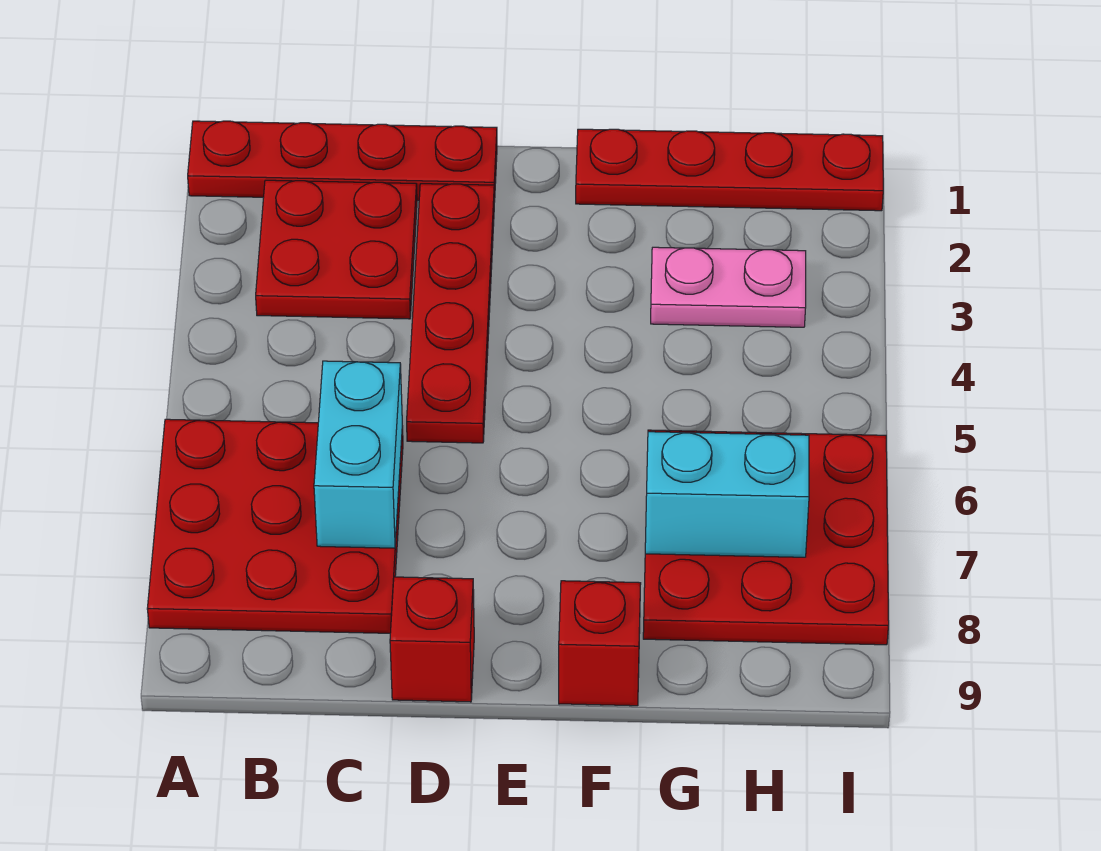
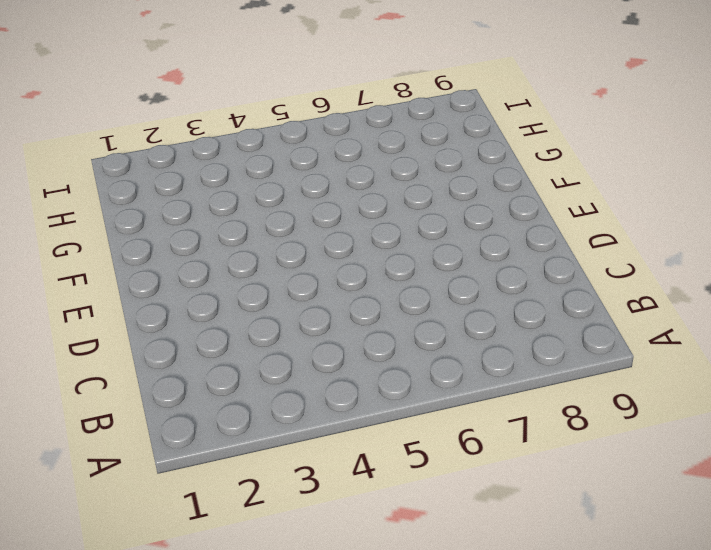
none -> red plate A1:D1 level 1
none -> red plate A6:C8 level 1

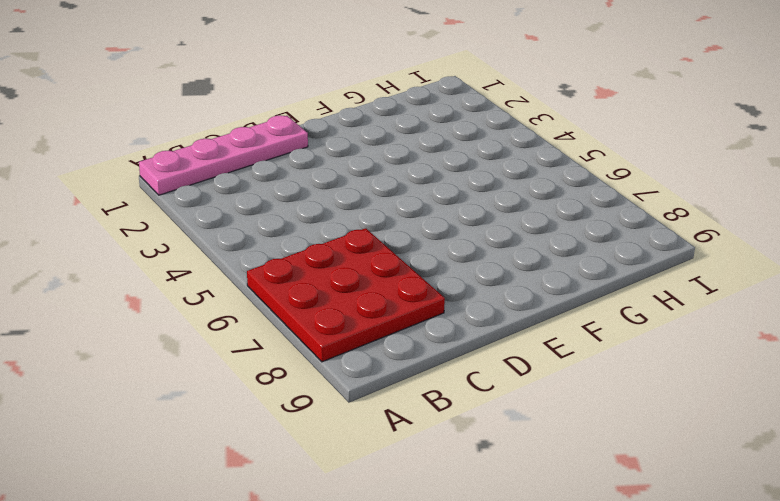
pink plate A1:D1 level 1 -> red plate A1:D1 level 1
none -> red plate B2:C3 level 1
none -> red plate D2:D5 level 1

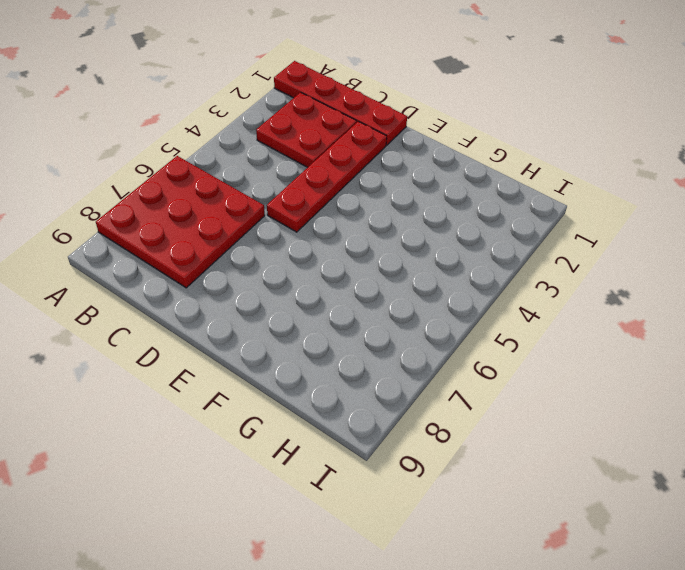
none -> red brick D9 level 1
none -> red plate F1:I1 level 1

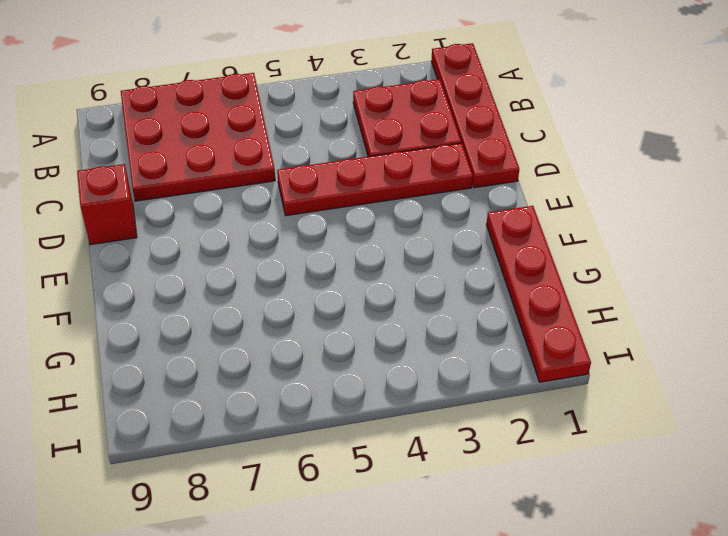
none -> red brick F9 level 1
none -> pink plate G3:H3 level 1

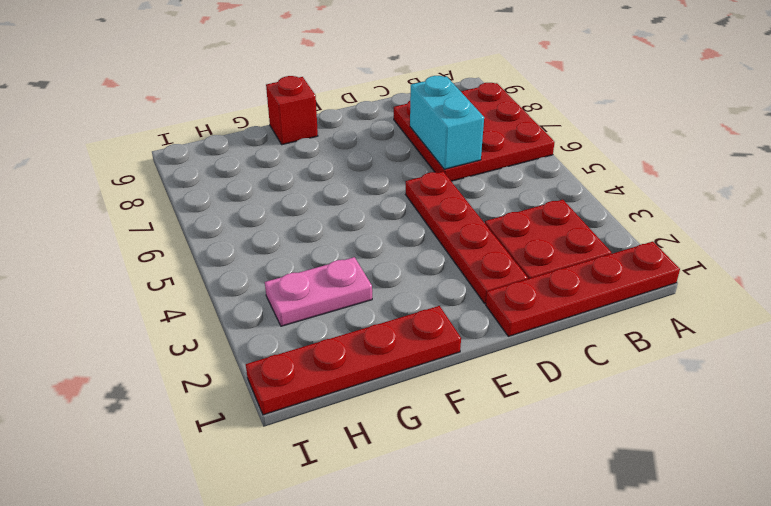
none -> red brick D9 level 1
none -> red plate G6:I8 level 1

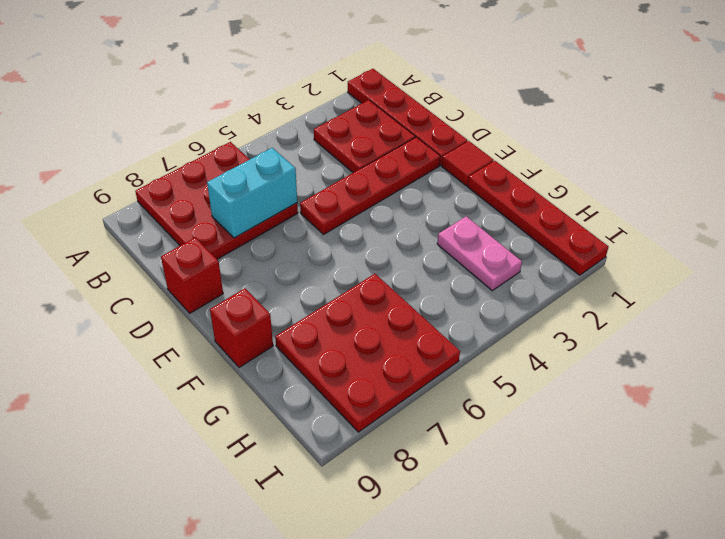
red tile E1 level 1 -> none
none -> cyan brick G7:H7 level 2

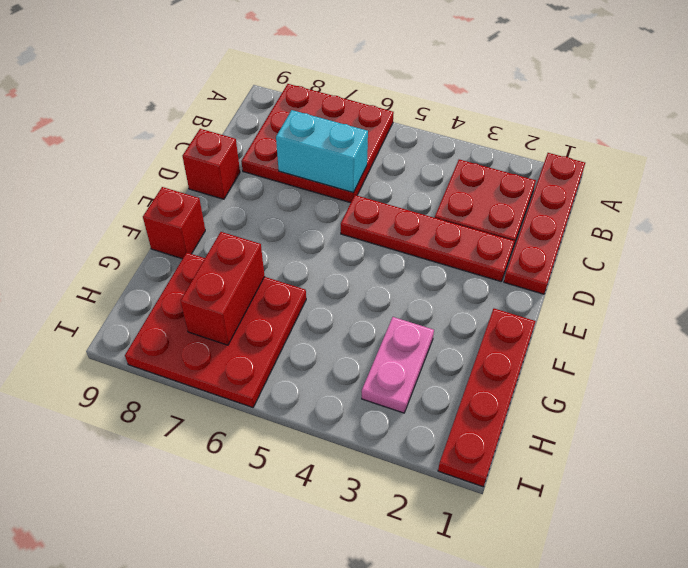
red brick G7:H7 level 2 -> cyan brick G7:H7 level 2

